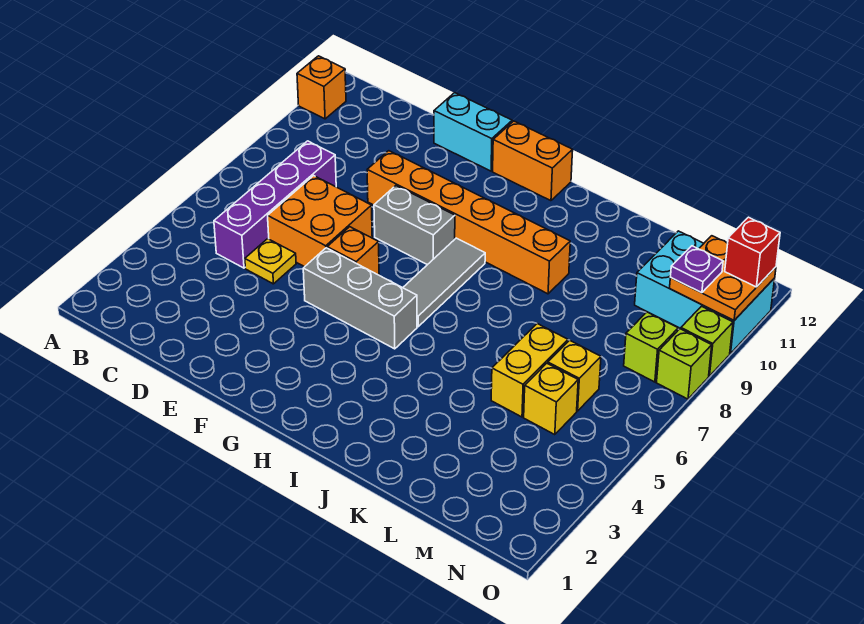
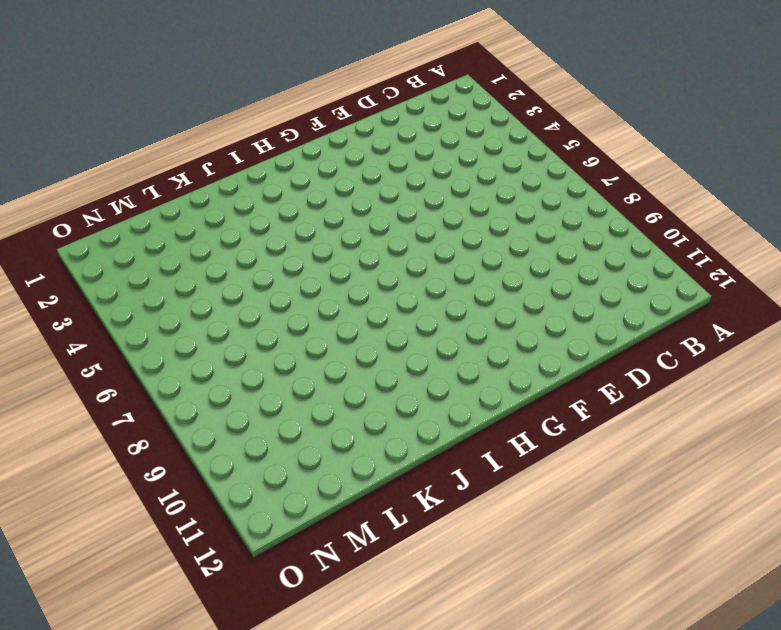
none -> orange brick A11 level 1
none -> purple brick C5:C8 level 1
none -> yellow plate D5 level 1

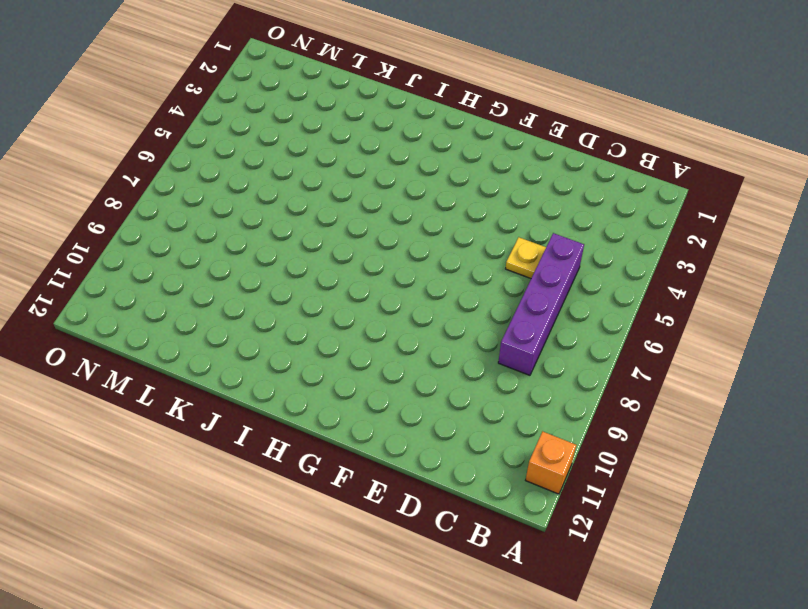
none -> orange brick D6:E7 level 1
none -> orange brick E9:J9 level 1
none -> cyan brick E12:F12 level 1

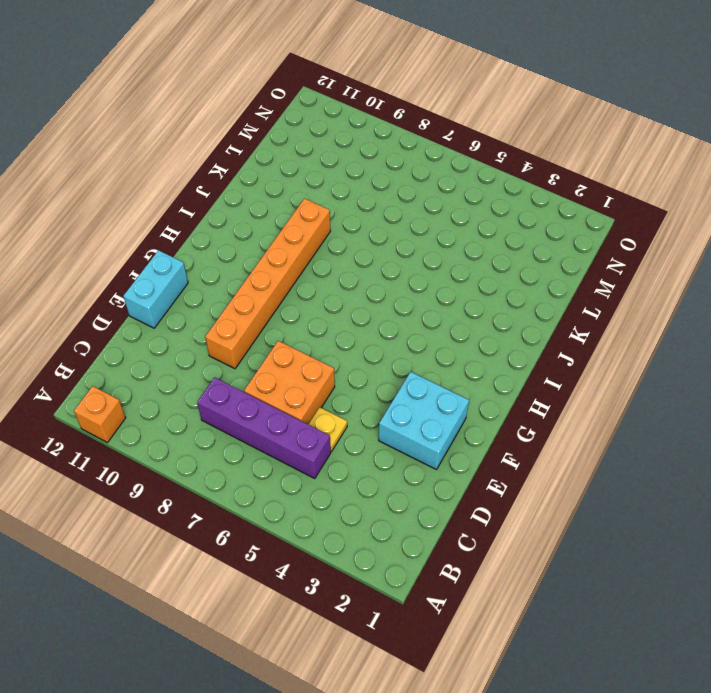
cyan brick E2:F3 level 1 -> none
none -> grey brick F5:H5 level 1
none -> orange brick F6 level 1
none -> grey brick F8:G8 level 1

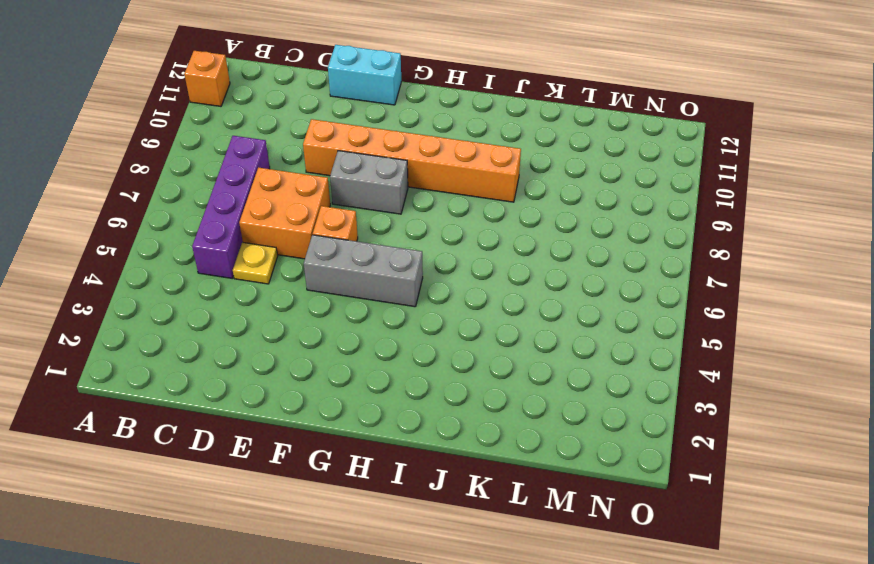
none -> orange brick G12:H12 level 1
none -> grey tile H6:H8 level 1
none -> yellow brick L5:L6 level 1

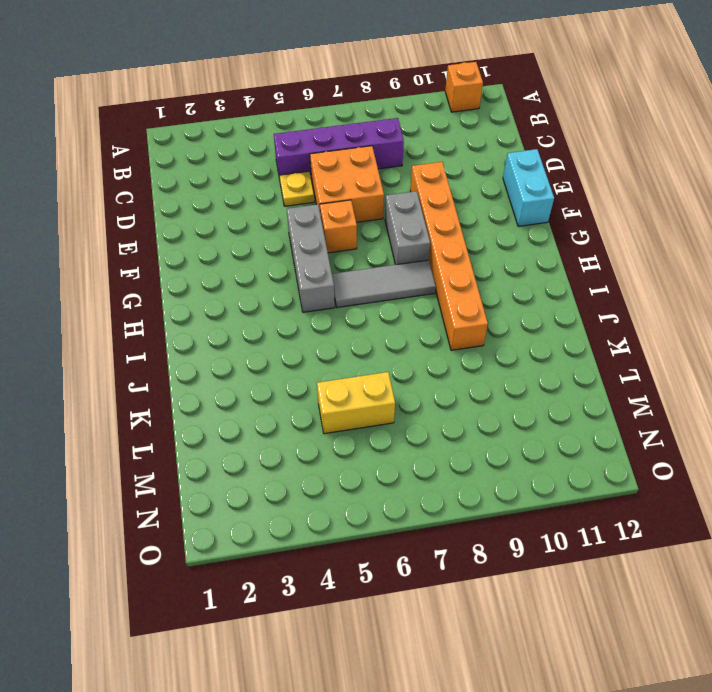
none -> orange brick G12:H12 level 1
none -> yellow brick M5 level 1
none -> yellow brick M6 level 1

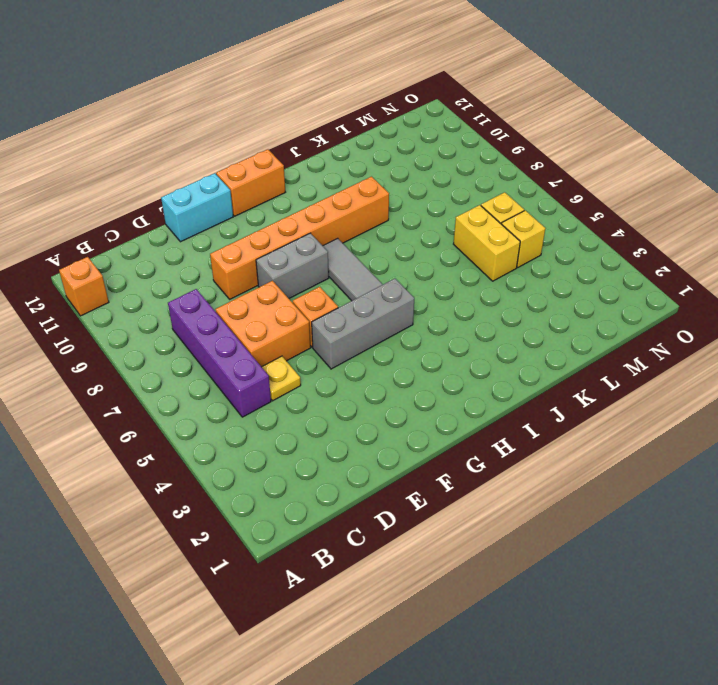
none -> cyan brick M10:O11 level 1
none -> lime brick N8 level 1
none -> lime brick O8 level 1

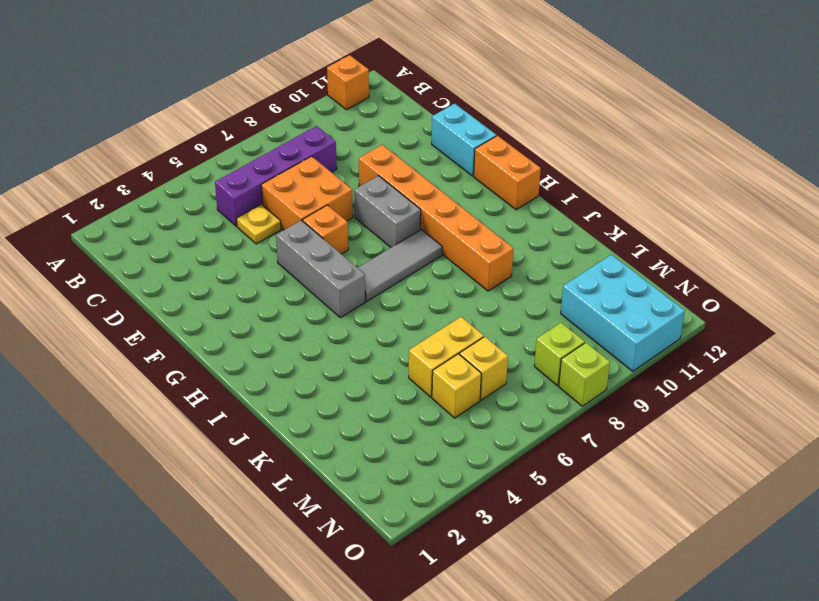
none -> lime brick O9 level 1
none -> orange plate N10:O11 level 2
none -> purple plate N10 level 3

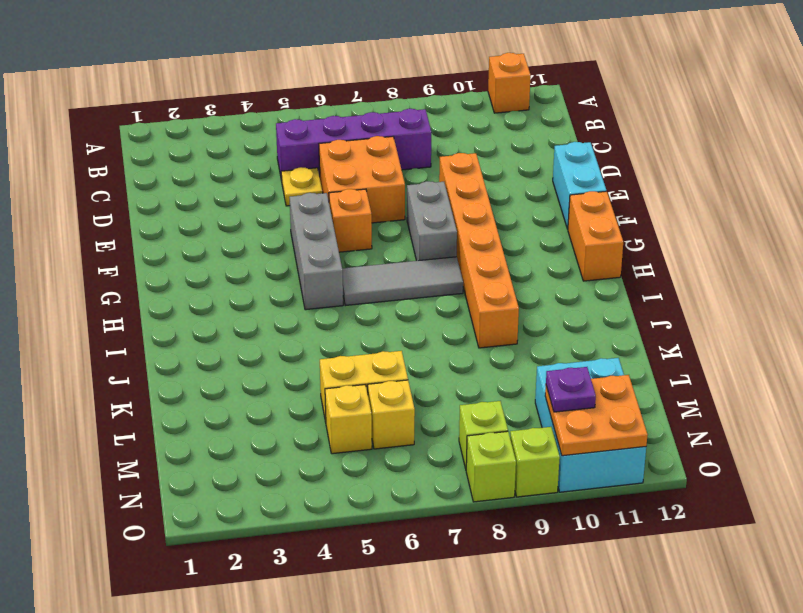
none -> red brick O11 level 3

